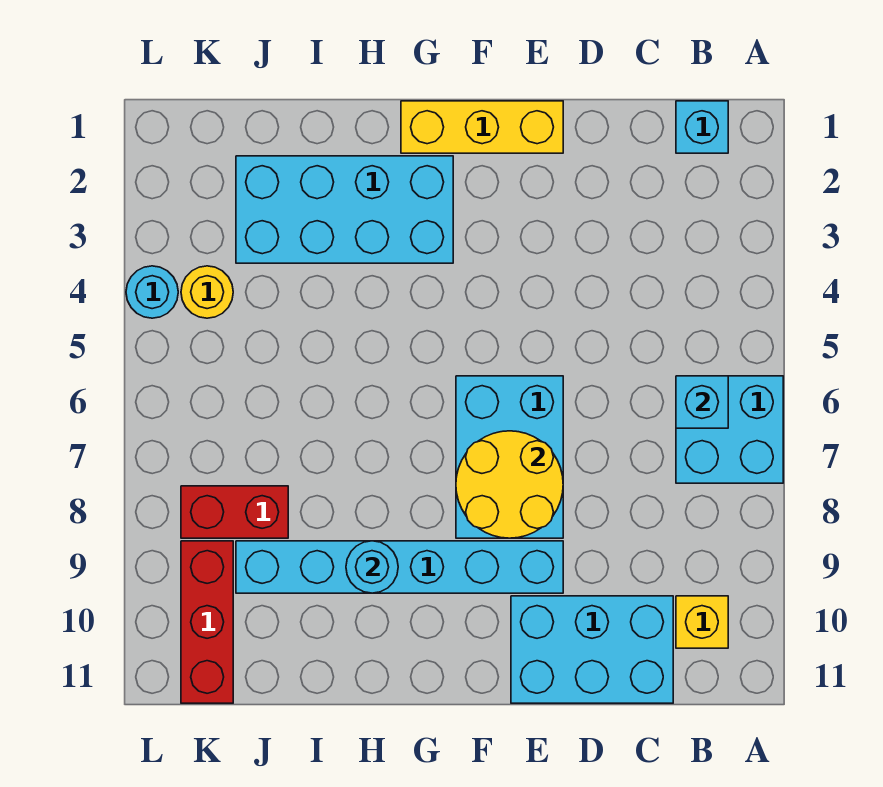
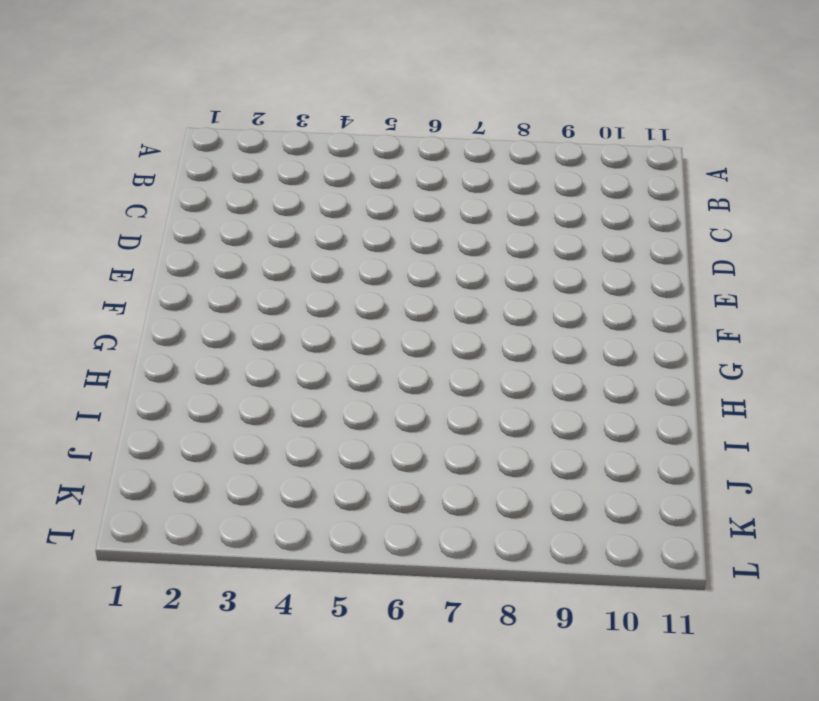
none -> cyan brick A6:B7 level 1
none -> cyan brick B1 level 1
none -> yellow brick B10 level 1

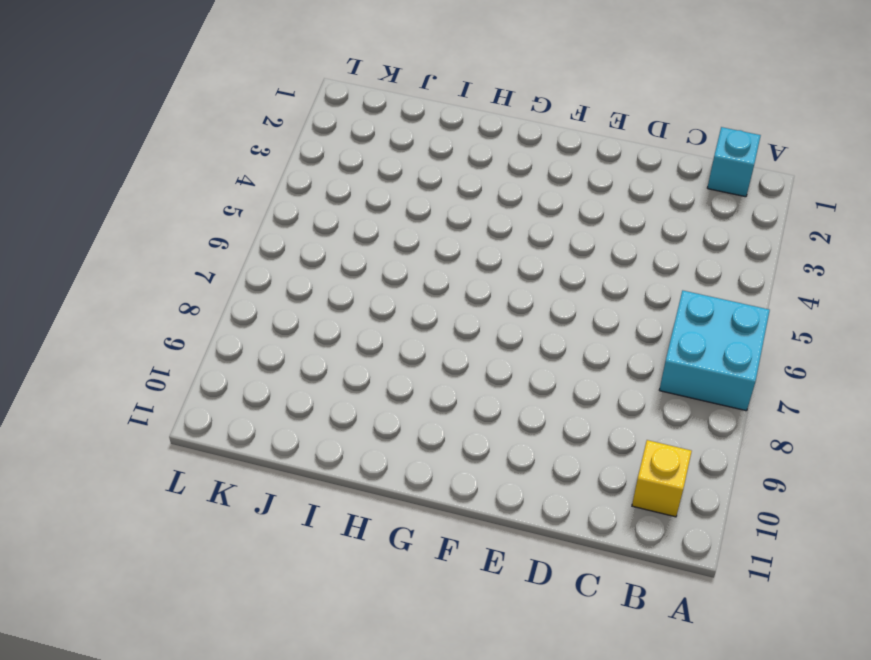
none -> cyan brick C10:E11 level 1
none -> yellow brick E1:G1 level 1
none -> cyan brick E6:F8 level 1

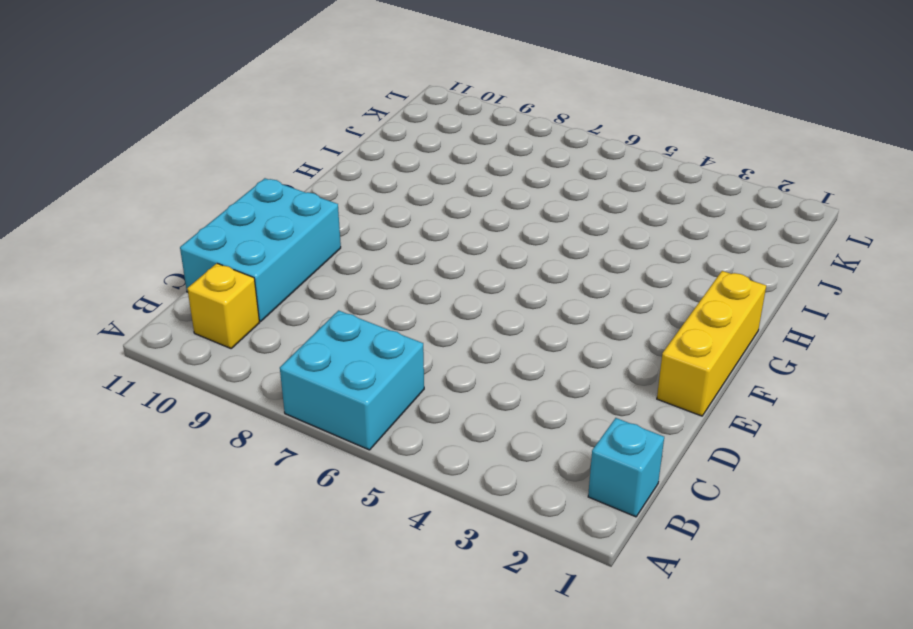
none -> cyan brick E6:F8 level 1
none -> cyan brick E9:J9 level 1
none -> cyan brick G2:J3 level 1

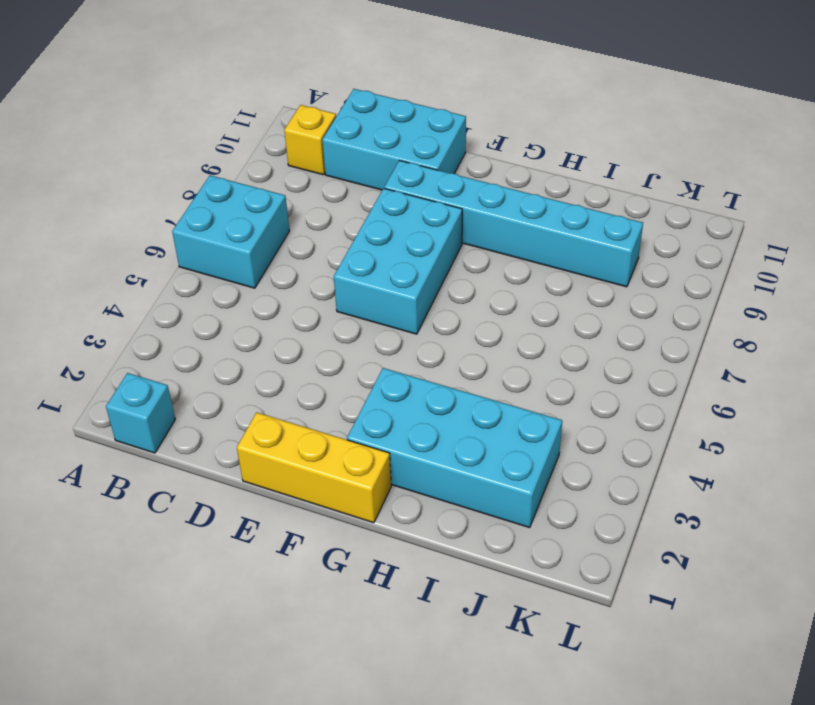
none -> red brick J8:K8 level 1
none -> yellow round brick K4 level 1
none -> red brick K9:K11 level 1

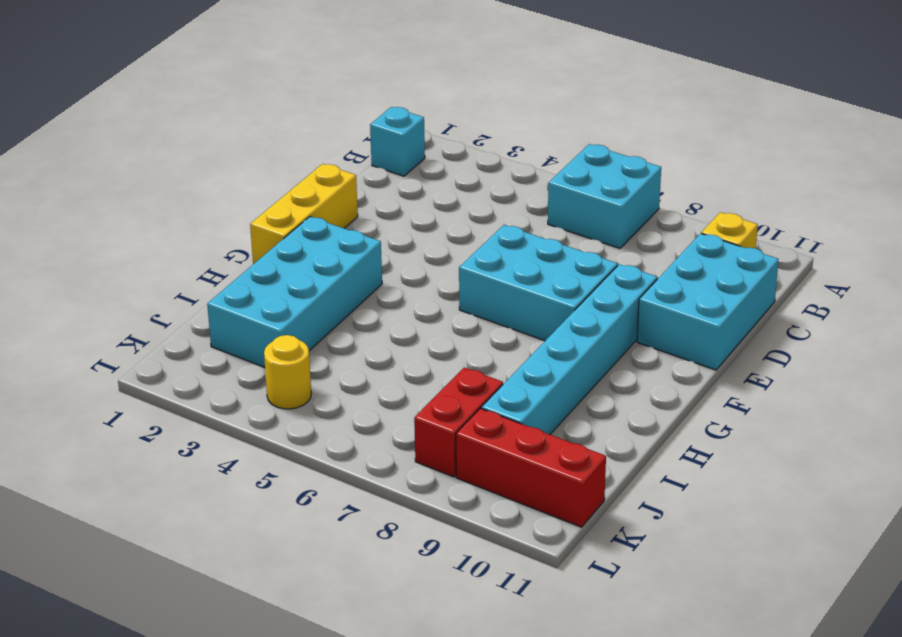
none -> cyan round brick L4 level 1
none -> cyan brick B6 level 2
none -> yellow round brick E7:F8 level 2

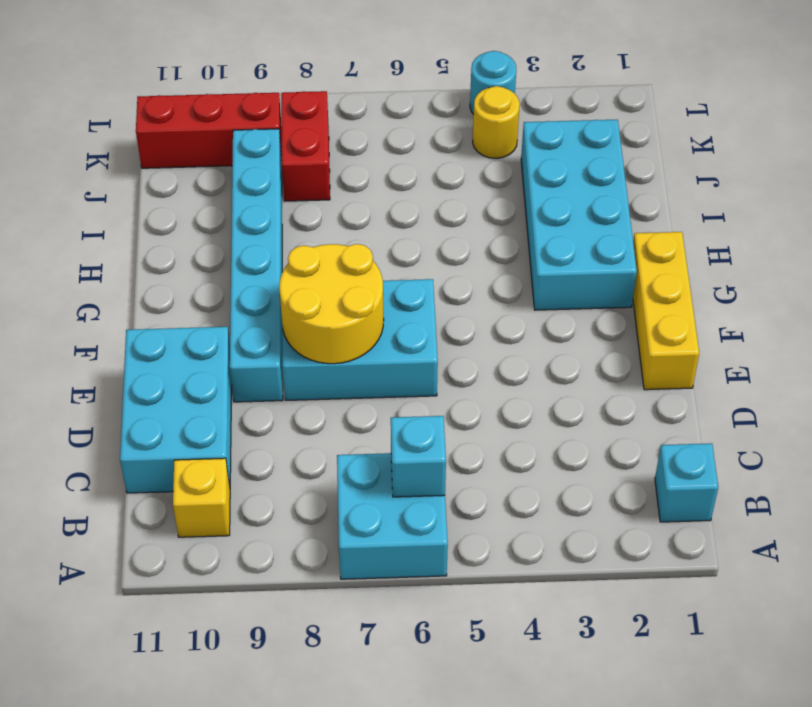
none -> cyan round brick H9 level 2

